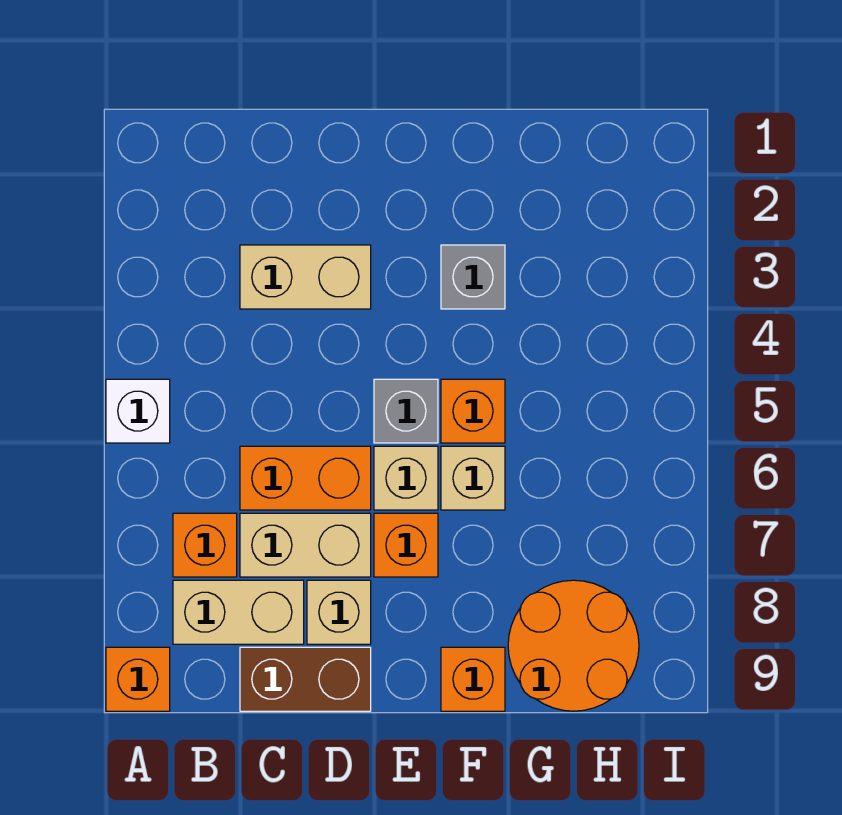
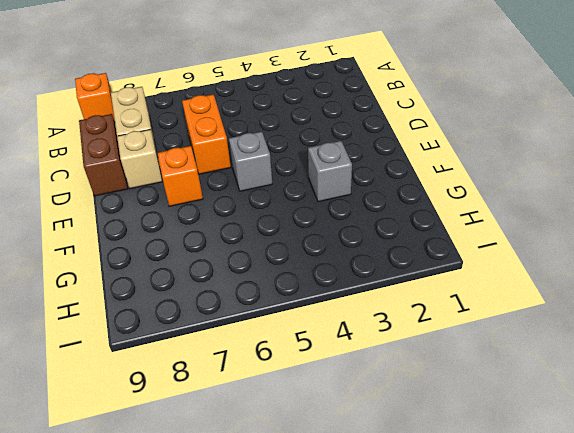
none -> white brick A5 level 1
none -> orange brick B7 level 1
none -> tan brick C3:D3 level 1

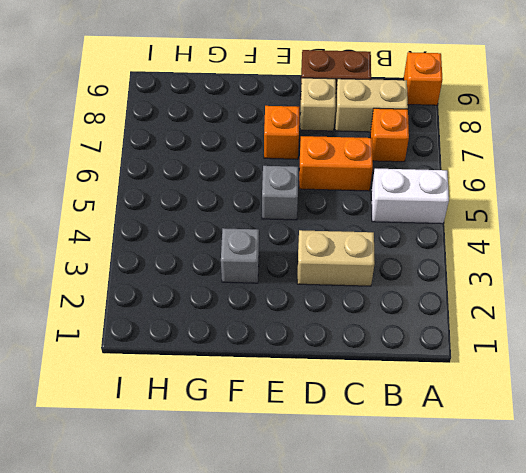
white brick A5:B5 level 1 -> white brick A5 level 1
none -> tan brick C7:D7 level 1
none -> tan brick E6 level 1
none -> orange brick F5 level 1

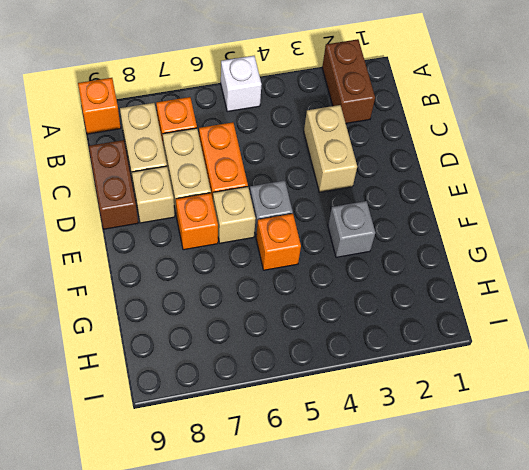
brown brick A2:B2 level 1 -> none
none -> tan brick F6 level 1
none -> orange brick F9 level 1
none -> orange round brick G8:H9 level 1

